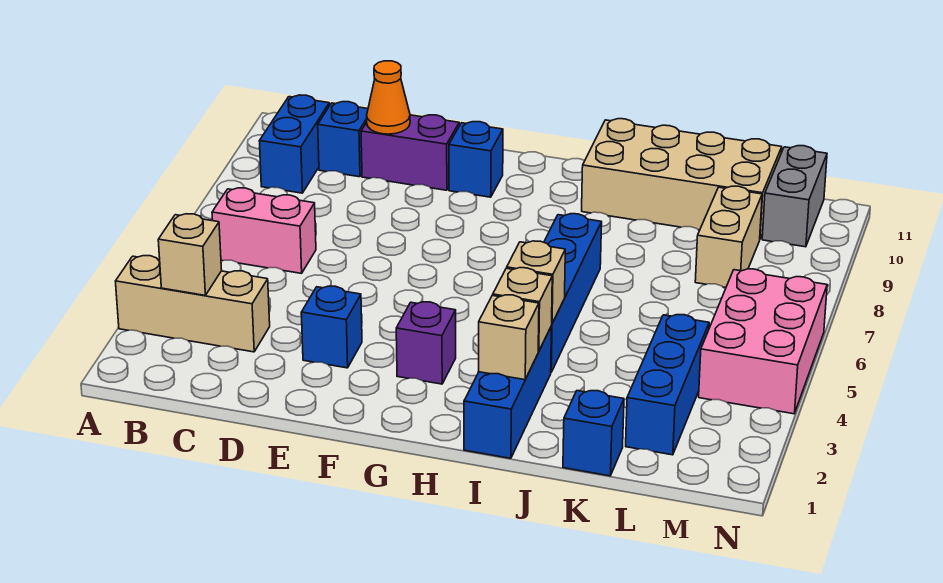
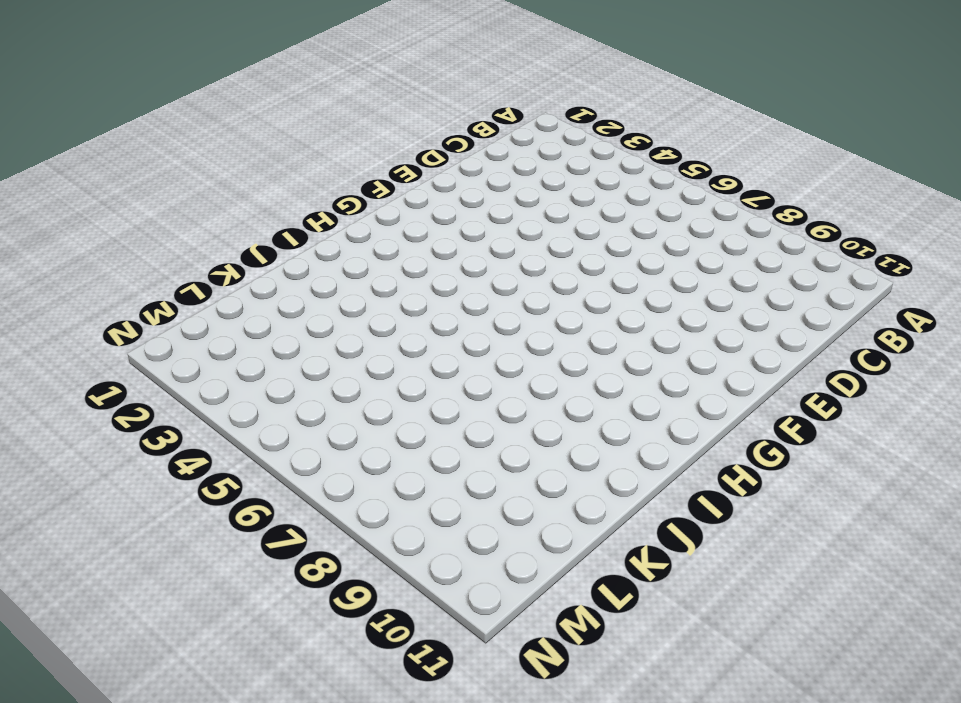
none -> tan brick A3:C3 level 1
none -> pink brick B6:C6 level 1
none -> blue brick B9:B10 level 1

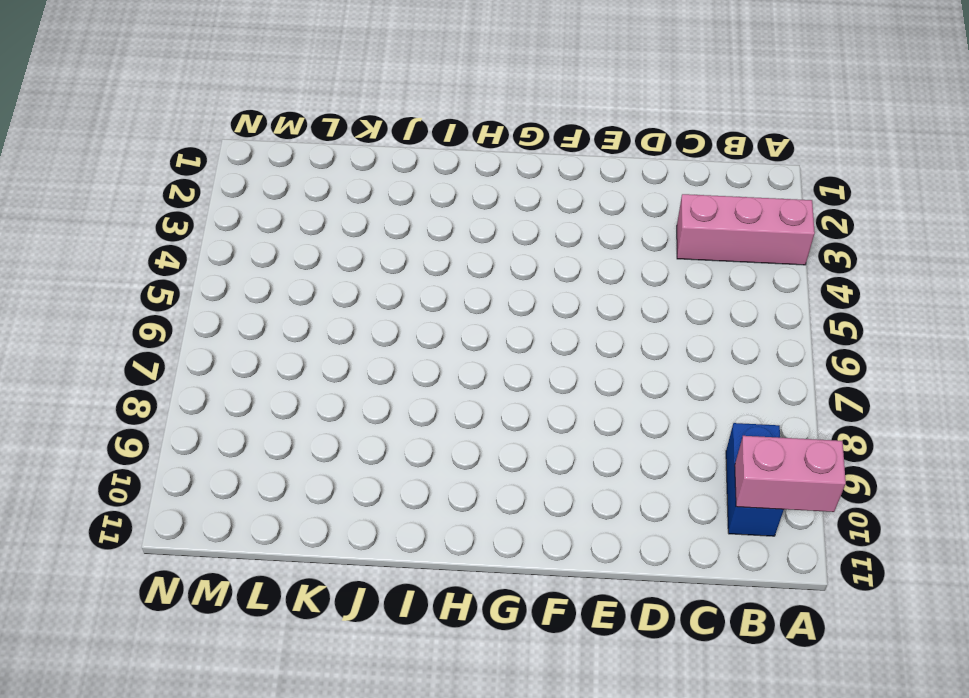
pink brick A3:C3 level 1 -> tan brick A3:C3 level 1
pink brick A10:B10 level 2 -> pink brick B6:C6 level 1
none -> blue brick C10 level 1
none -> purple brick D10:E10 level 1
none -> blue brick E3 level 1

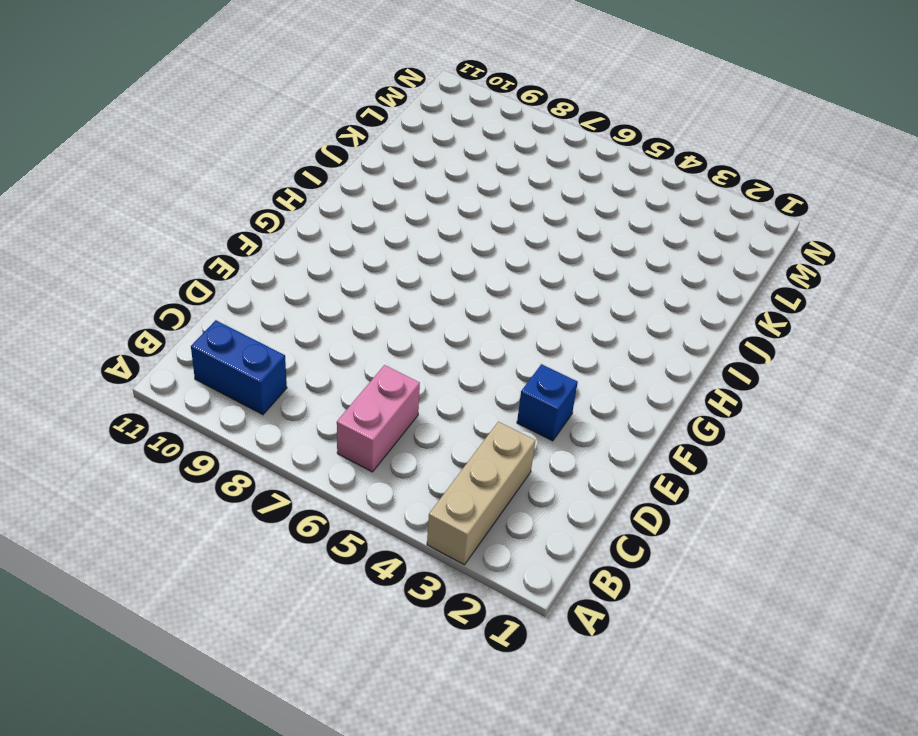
none -> blue brick C10 level 1
none -> purple brick D10:E10 level 1
none -> blue brick F10 level 1

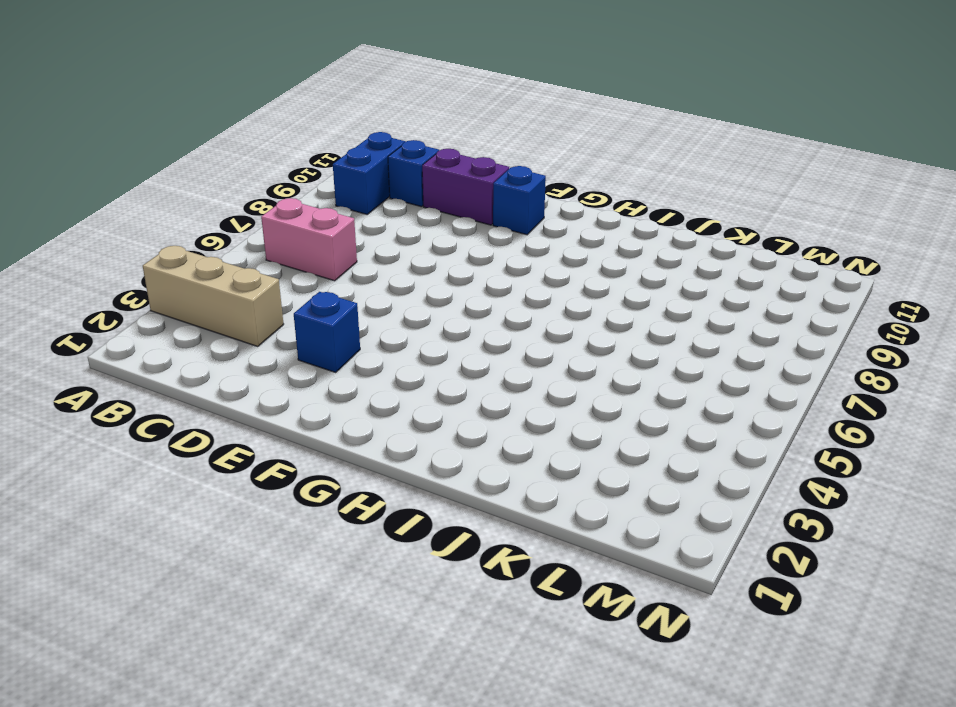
none -> purple brick G3 level 1
none -> blue brick I1:I3 level 1
none -> blue brick I4:I7 level 1

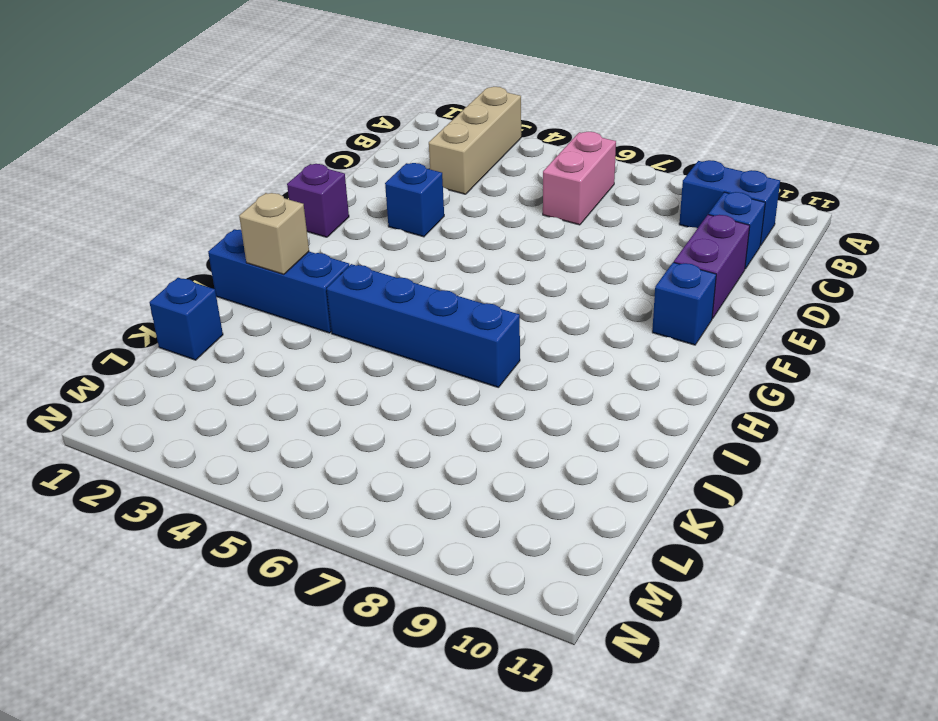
purple brick F1 level 1 -> purple brick G3 level 1
none -> tan brick I10:L11 level 1
none -> blue brick L2:L4 level 1
none -> tan brick L8:L9 level 1

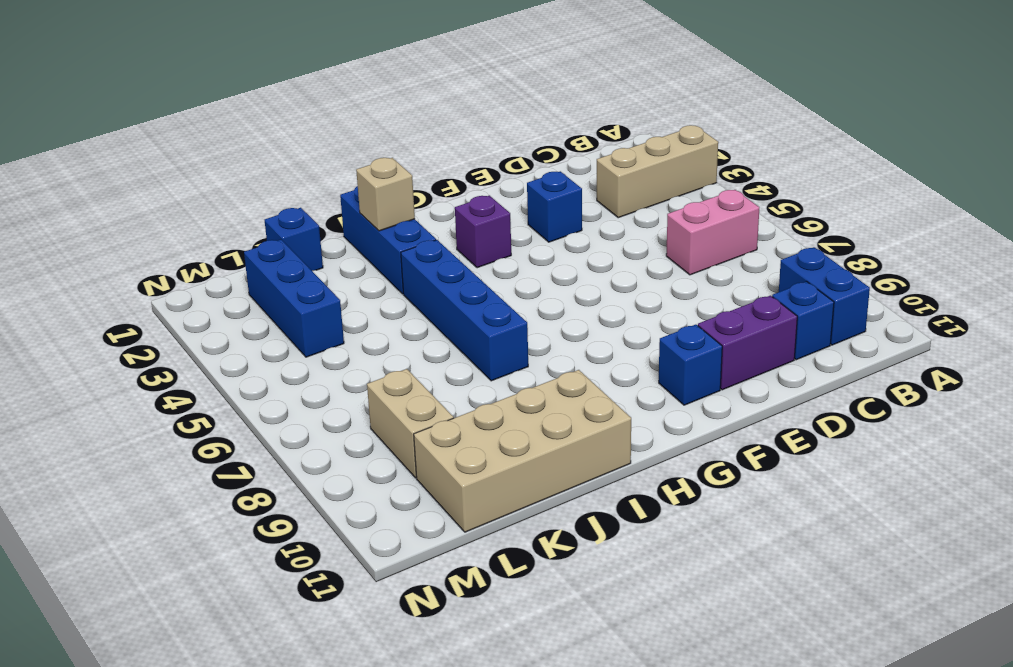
none -> pink brick M4:N6 level 1
none -> grey brick M10:M11 level 1
none -> tan brick B3 level 2

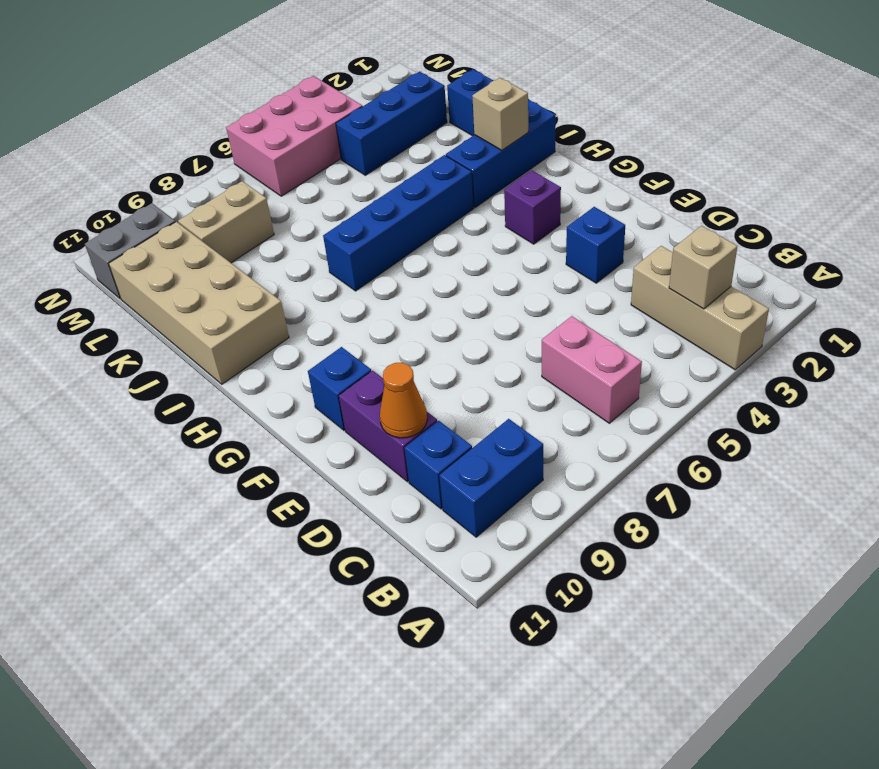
none -> tan brick I3 level 2
none -> tan brick I4 level 2

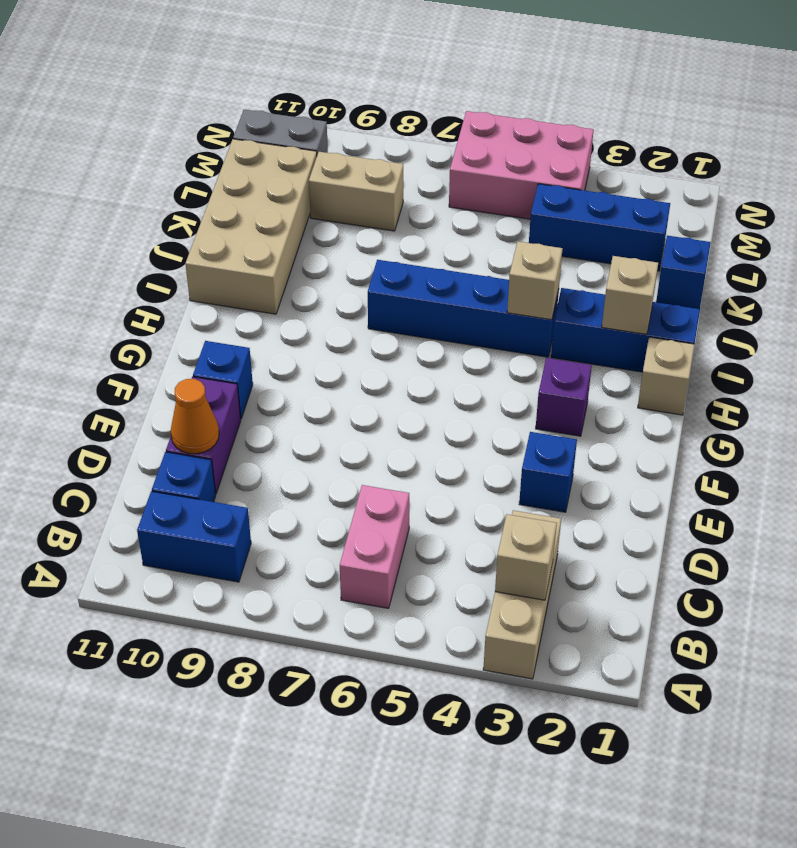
tan brick H1 level 1 -> tan brick I3 level 2

